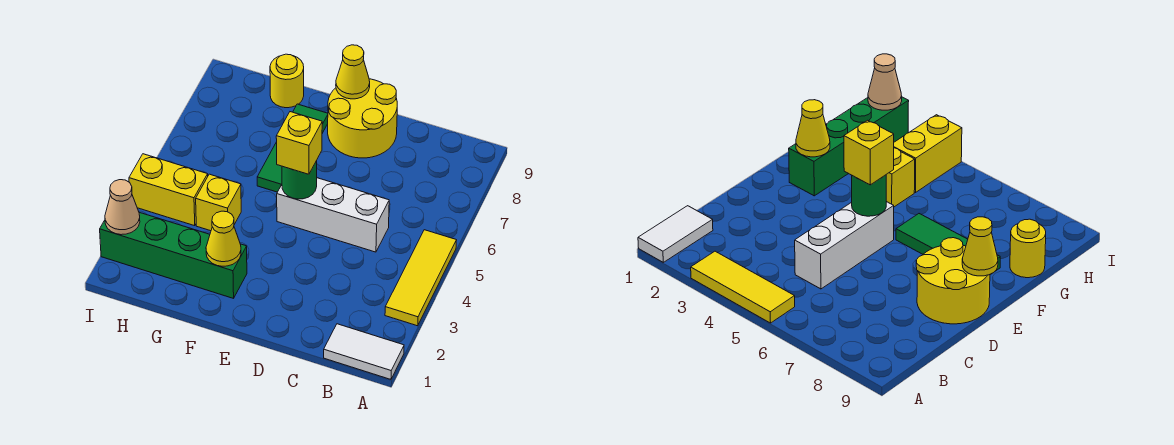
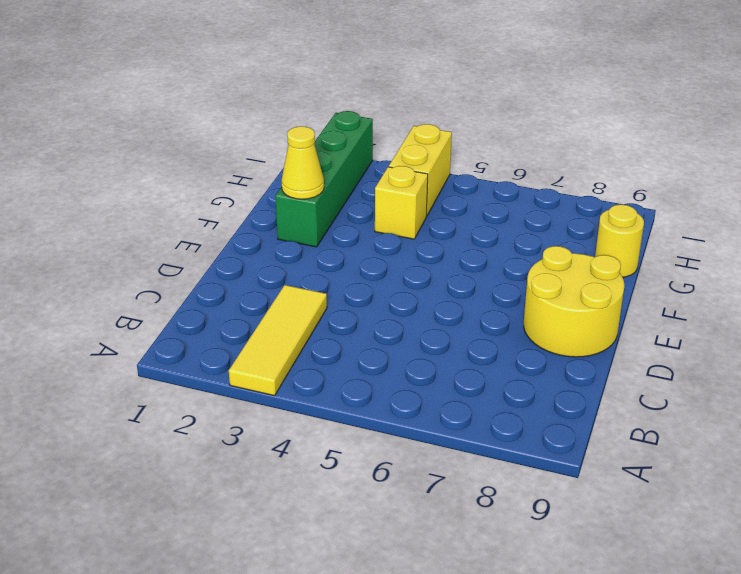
yellow tile A3:C3 level 1 -> yellow tile A3:A5 level 1
none -> white tile A1:B1 level 1
none -> white brick C5:E5 level 1
none -> green tile F6:F8 level 1

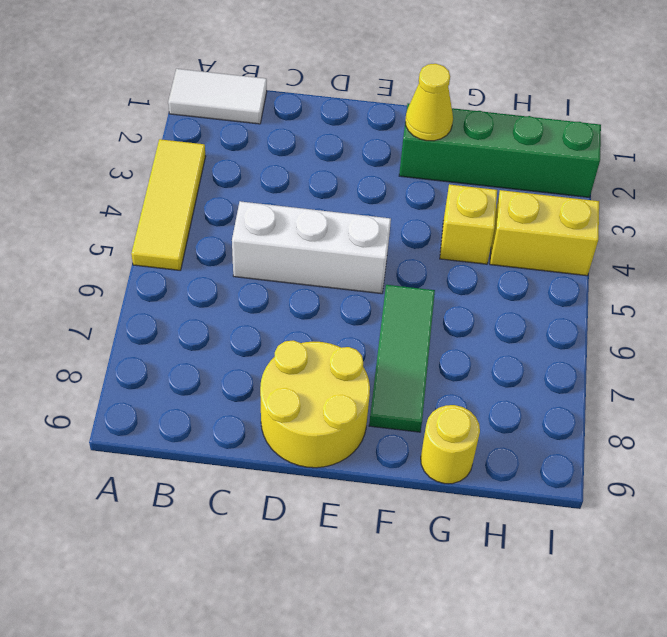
none -> green round brick E5 level 2
none -> yellow cone E9 level 2
none -> tan cone I2 level 2

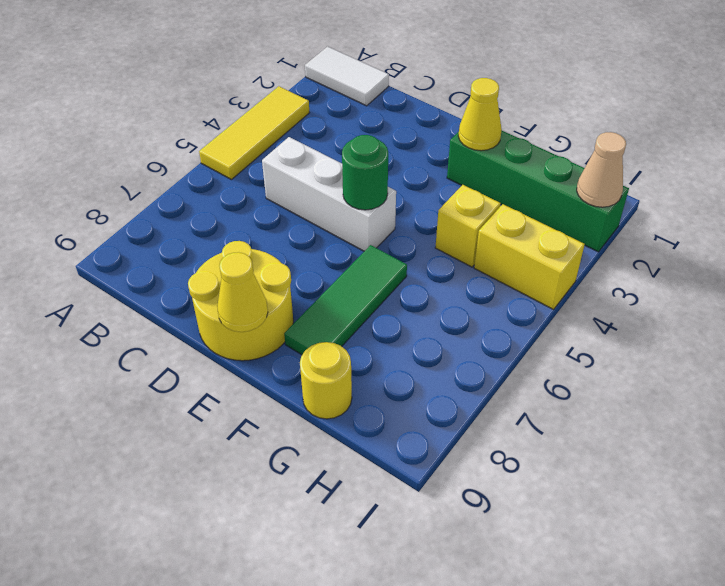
none -> yellow brick E5 level 3

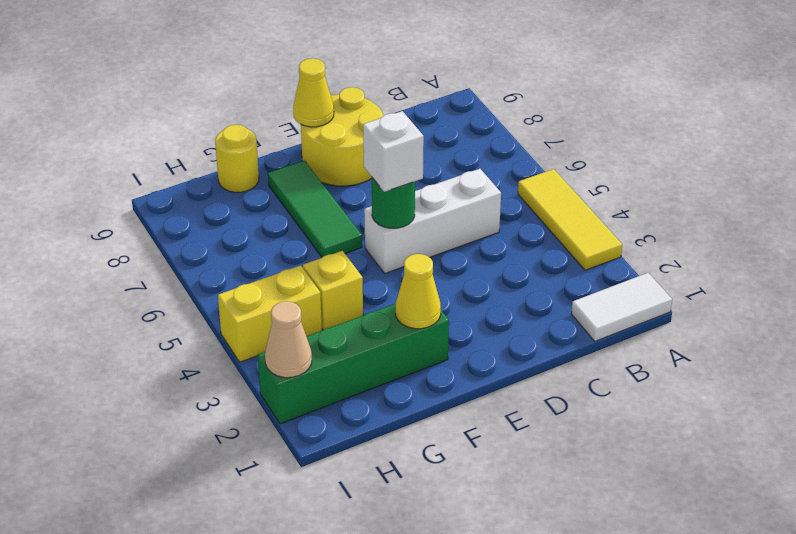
white brick E5 level 3 -> yellow brick E5 level 3

